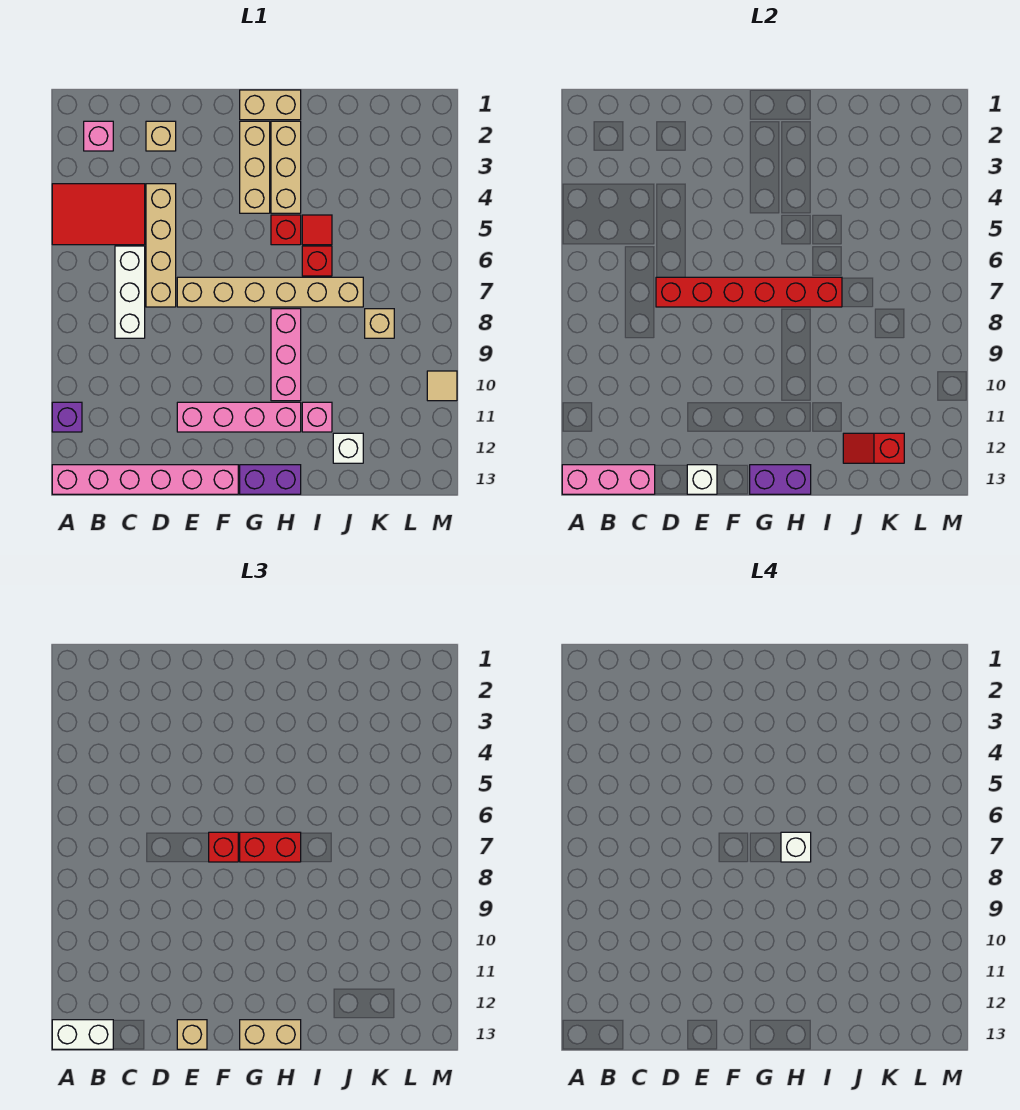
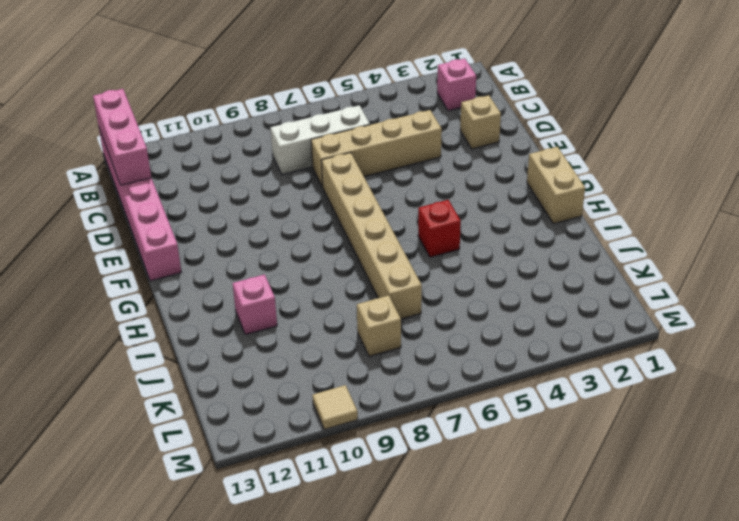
none -> red tile A4:C5 level 1
none -> purple brick A11 level 1
none -> pink brick E11:H11 level 1
none -> tan brick G2:G4 level 1

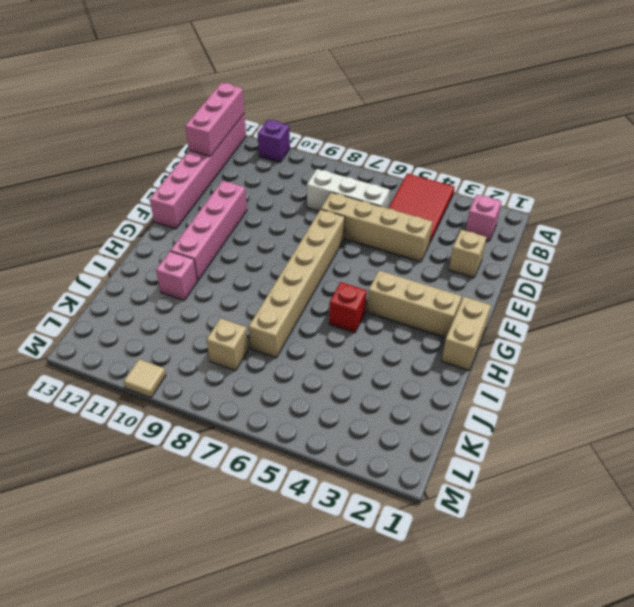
none -> purple brick G13:H13 level 1
none -> tan brick H2:H4 level 1
none -> pink brick H8:H10 level 1
none -> red tile I5 level 1

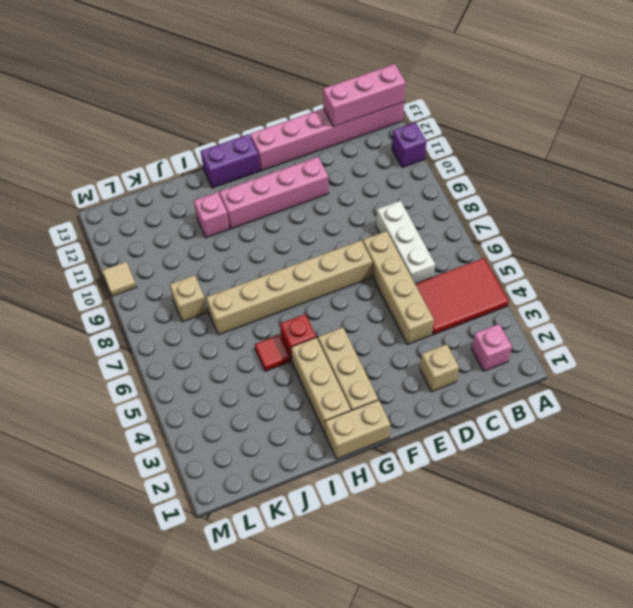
none -> pink brick H8:H10 level 1
none -> red brick I6 level 1
none -> white brick J12 level 1
none -> red brick D7:I7 level 2

